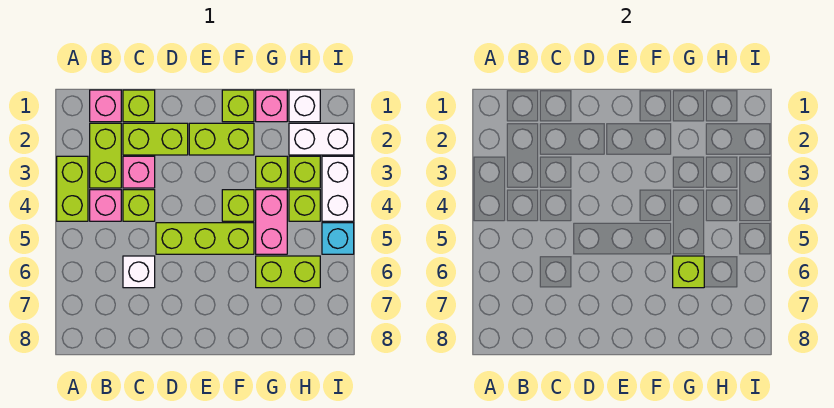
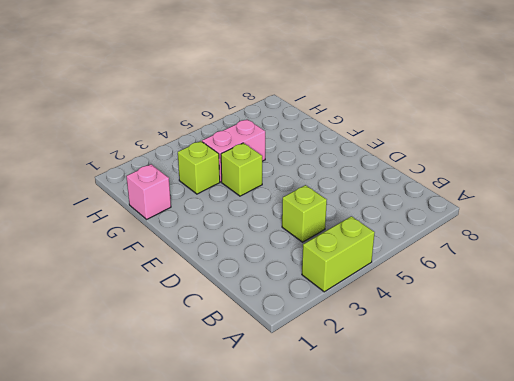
none -> pink brick B1 level 1
none -> lime brick B2:B3 level 1
none -> pink brick B4 level 1

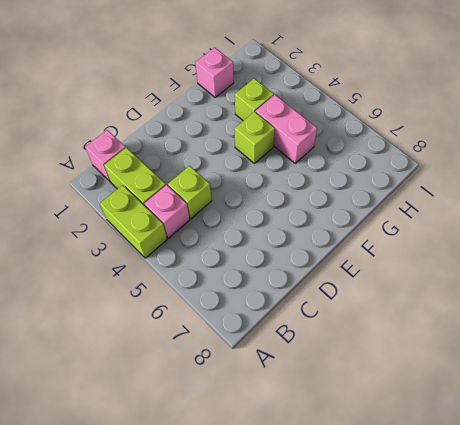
none -> lime brick C1 level 1
none -> lime brick C2:D2 level 1
none -> pink brick C3 level 1

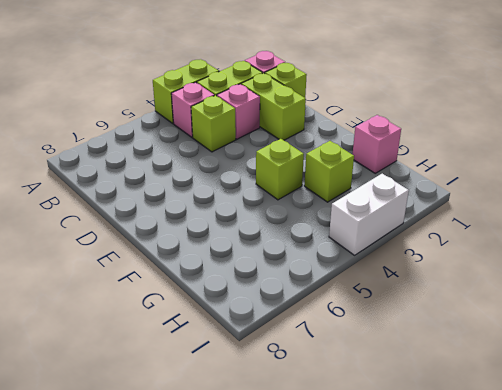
none -> white brick C6 level 1
none -> lime brick D5:F5 level 1
none -> lime brick E2:F2 level 1

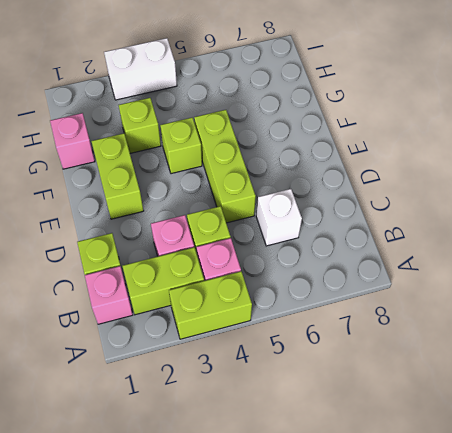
none -> lime brick C2:D2 level 1
none -> lime brick F1 level 1
none -> pink brick G4:G5 level 1

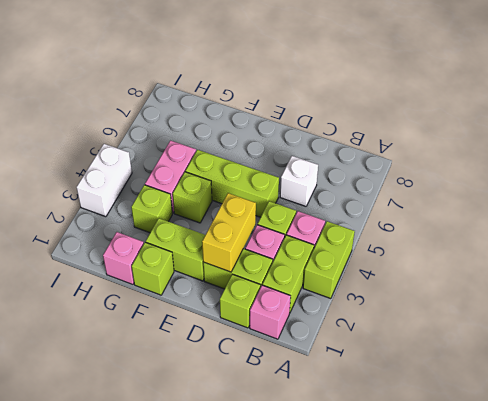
yellow brick D2:D3 level 2 -> none
none -> lime brick G6:H6 level 1
none -> white brick H1 level 1
none -> white brick H2:I2 level 1

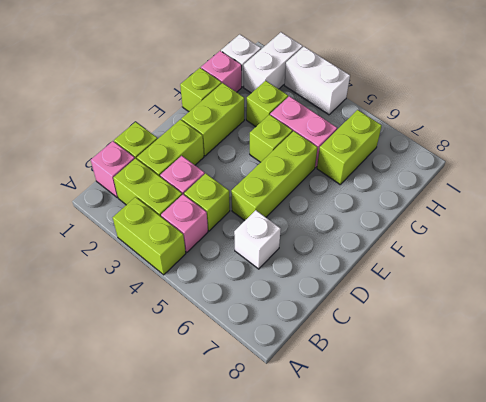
none -> lime brick H3 level 1
none -> lime brick H4 level 1
none -> cyan brick I5 level 1

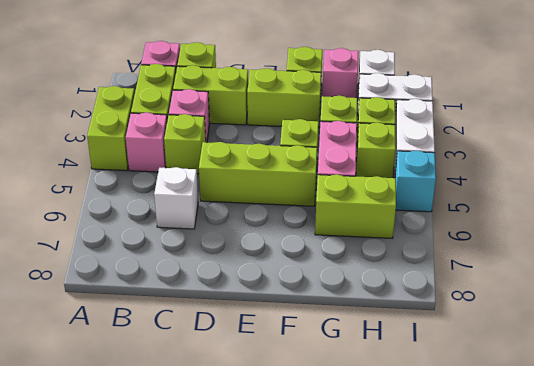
none -> lime brick G6 level 2

